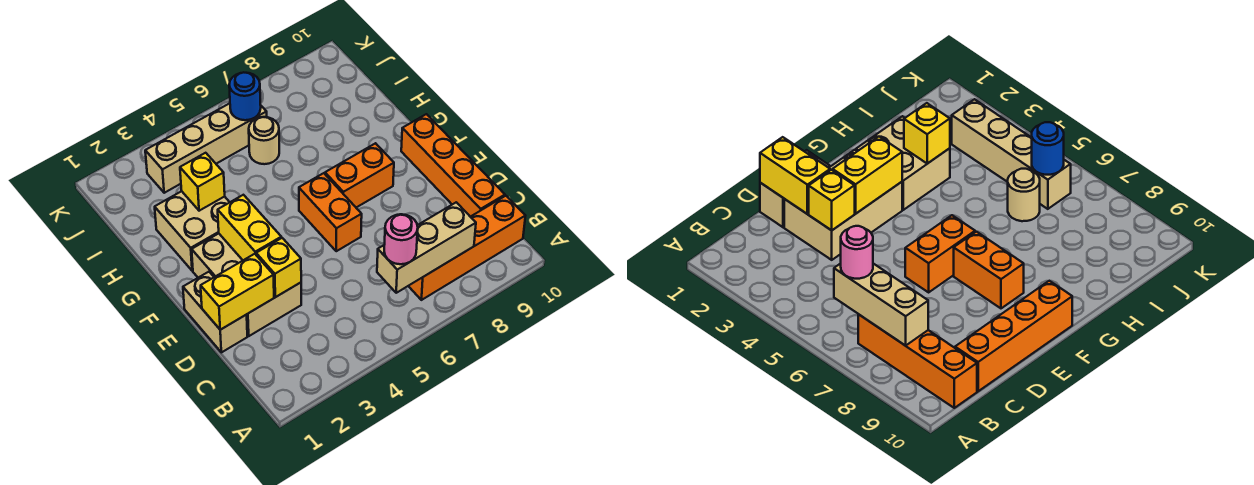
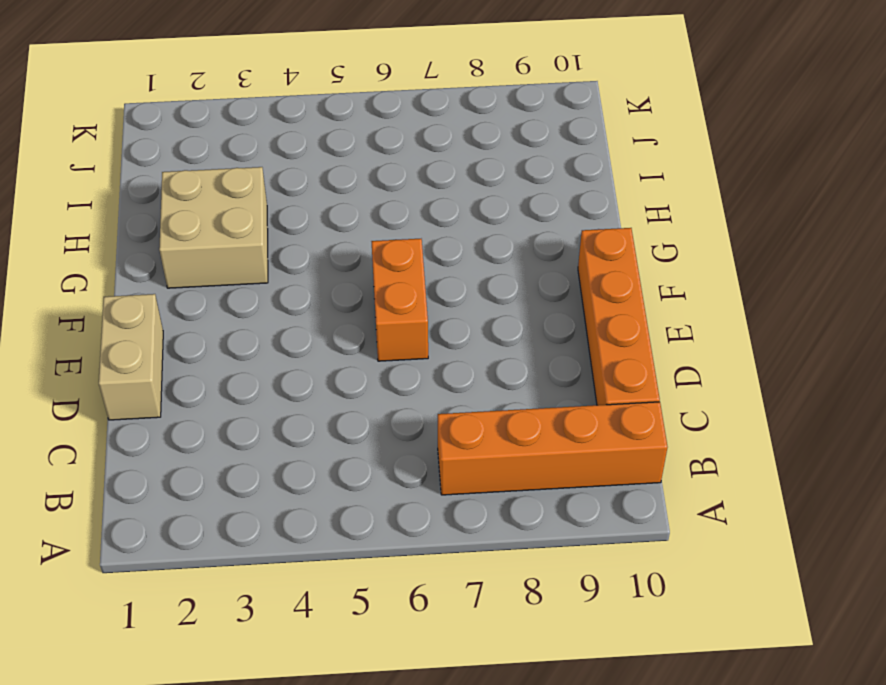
none -> tan brick D2:F3 level 1
none -> orange brick F7:F8 level 1
none -> tan round brick I6 level 1

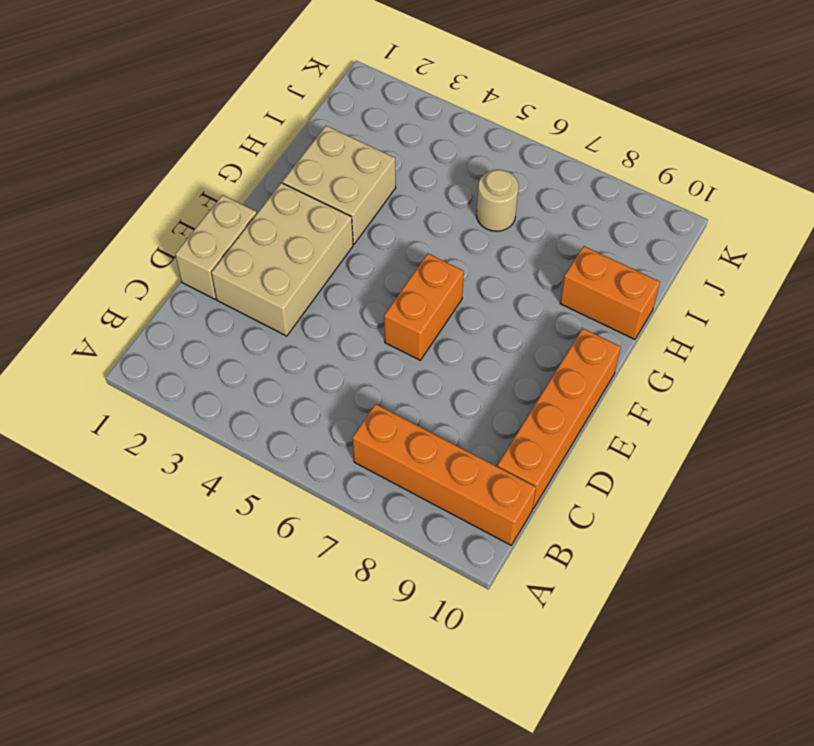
orange brick H9:H10 level 1 -> orange brick F7:F8 level 1
none -> tan brick J3:J6 level 1
none -> tan brick B6:B8 level 2
none -> yellow brick D1:D2 level 2

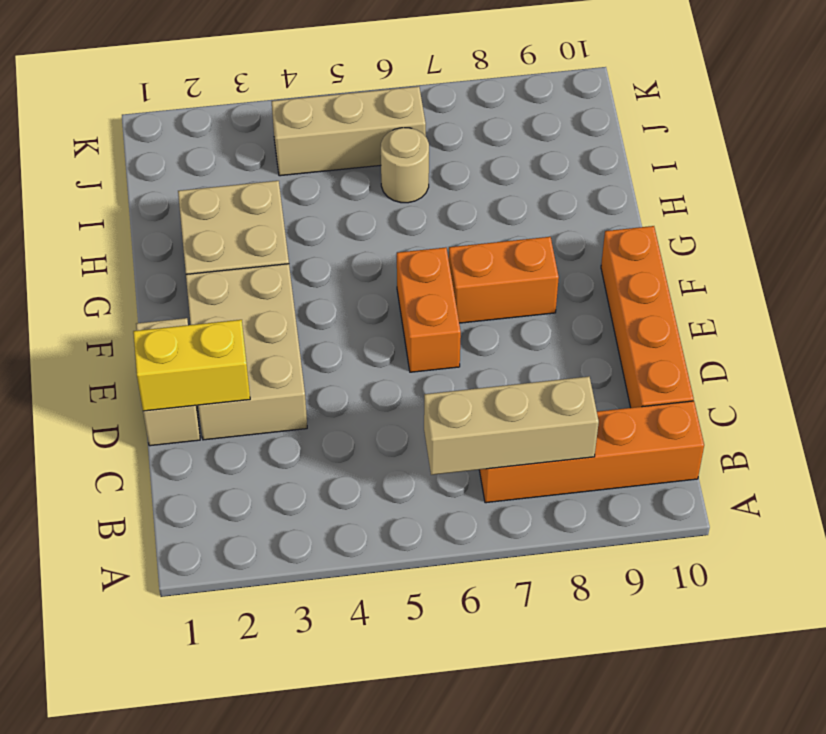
tan brick J4:J6 level 1 -> tan brick J3:J6 level 1
none -> yellow brick D3 level 2
none -> yellow brick E3:F3 level 2
none -> yellow brick H3 level 2

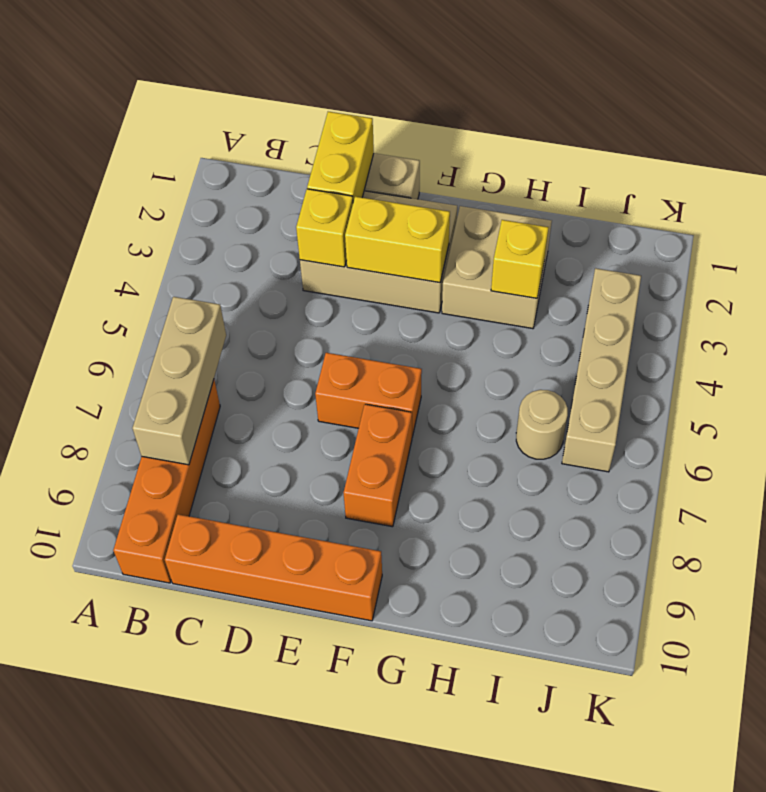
none -> blue round brick J6 level 2
none -> pink round brick B6 level 3

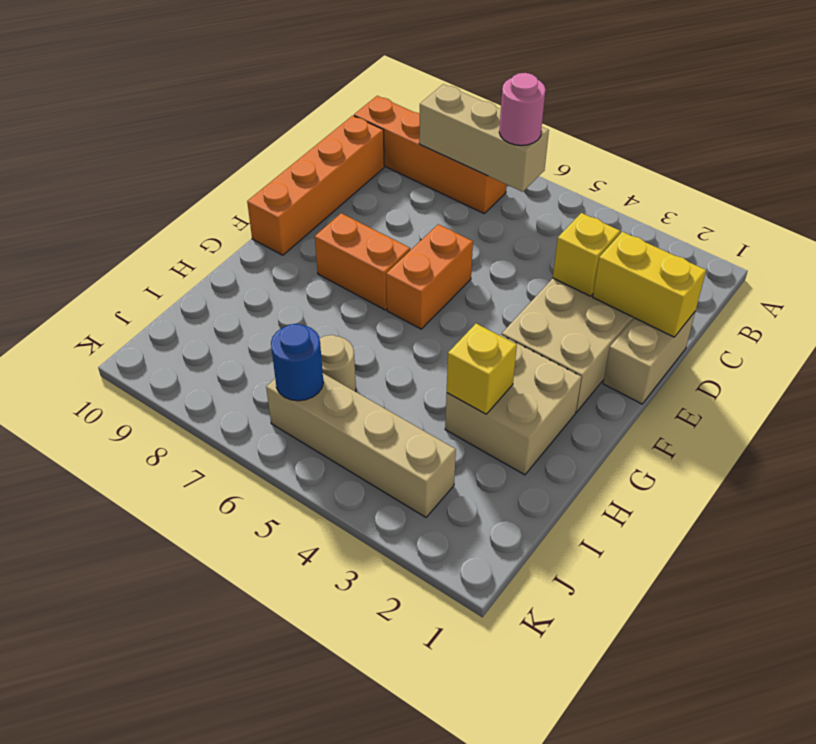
none -> yellow brick E3:F3 level 2

